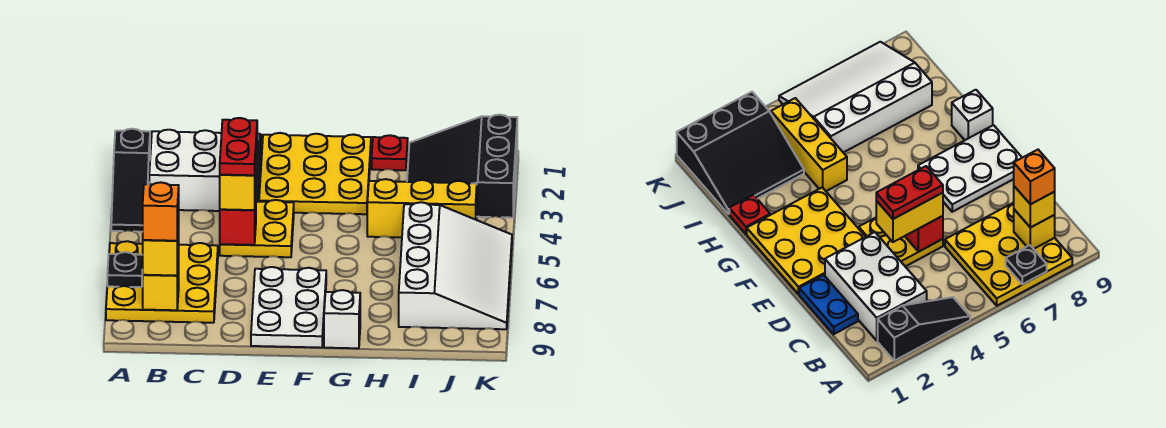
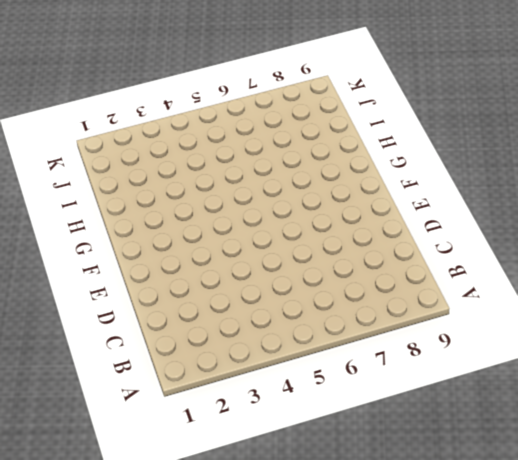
none -> black slope A2:A4 level 1 top 2
none -> yellow plate A6:C8 level 1
none -> white brick B2:D3 level 1

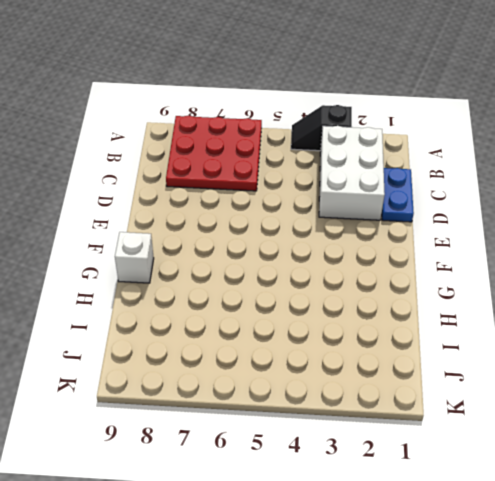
black slope A3:A4 level 1 top 3 -> black slope A2:A4 level 1 top 2
red plate A6:C8 level 1 -> yellow plate A6:C8 level 1
none -> yellow plate D4:E5 level 1
none -> yellow plate E1:G3 level 1
none -> white plate E7:F9 level 1

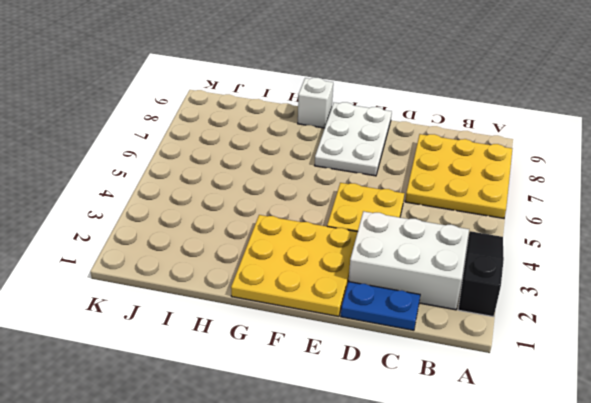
none -> red plate H1 level 1
none -> yellow brick H4:J4 level 1
none -> black slope I1:K3 level 1 top K

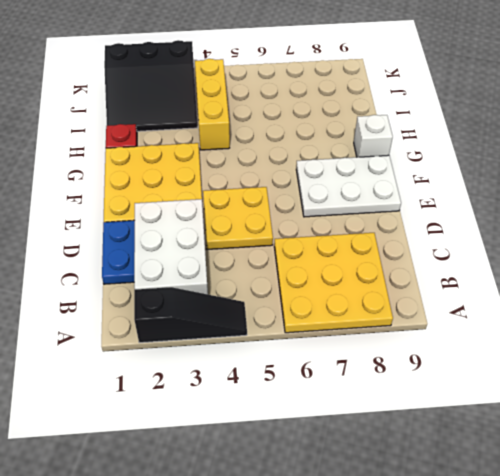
none -> white slope I5:K8 level 1 top I
none -> black plate A7 level 2
none -> yellow brick B8 level 2

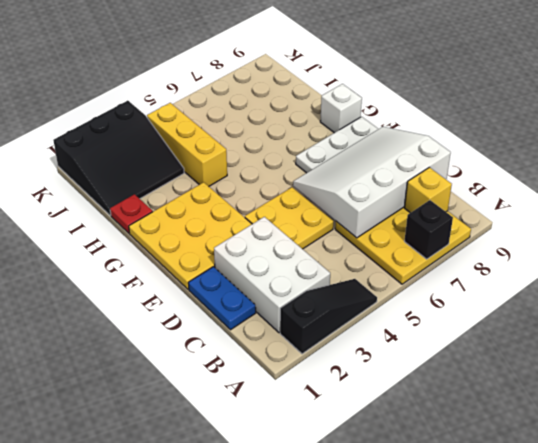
black brick A7 level 2 -> black plate A7 level 2
white slope C6:E9 level 2 top C -> white slope I5:K8 level 1 top I
none -> red brick D5 level 2
none -> yellow brick B8 level 3
none -> yellow brick D4:D5 level 3

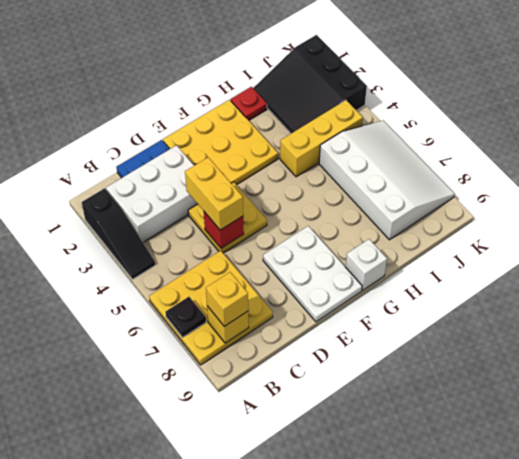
none -> orange brick B8 level 4
none -> red plate D4:D5 level 4

